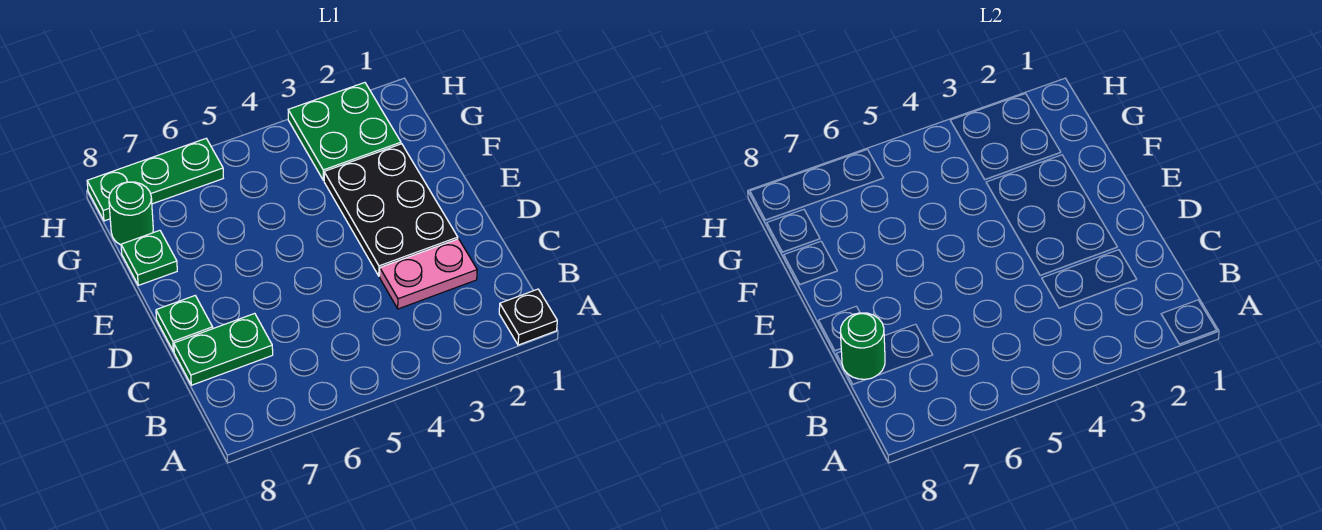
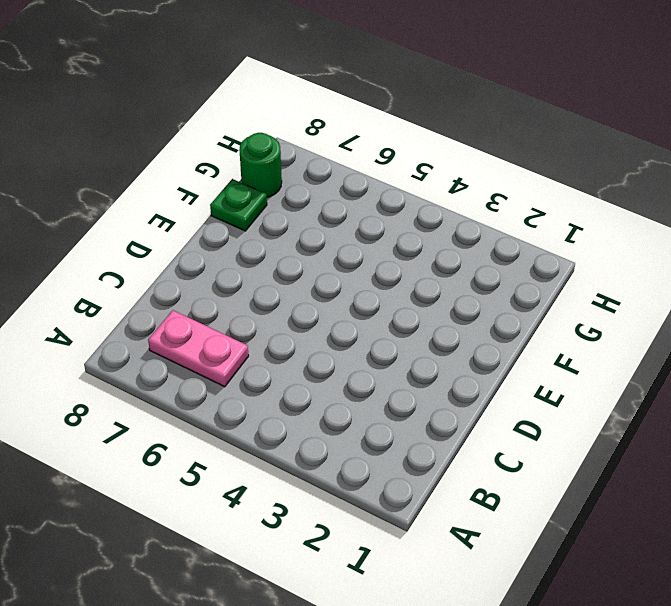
pink plate B6:B7 level 1 -> pink plate C2:C3 level 1
none -> black plate A1 level 1
none -> green plate C7:C8 level 1

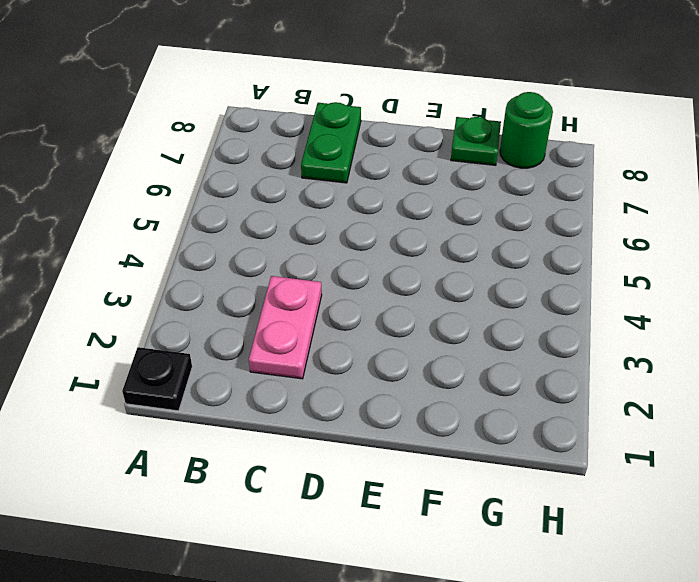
none -> black plate D2:F3 level 1
none -> green plate D8 level 1

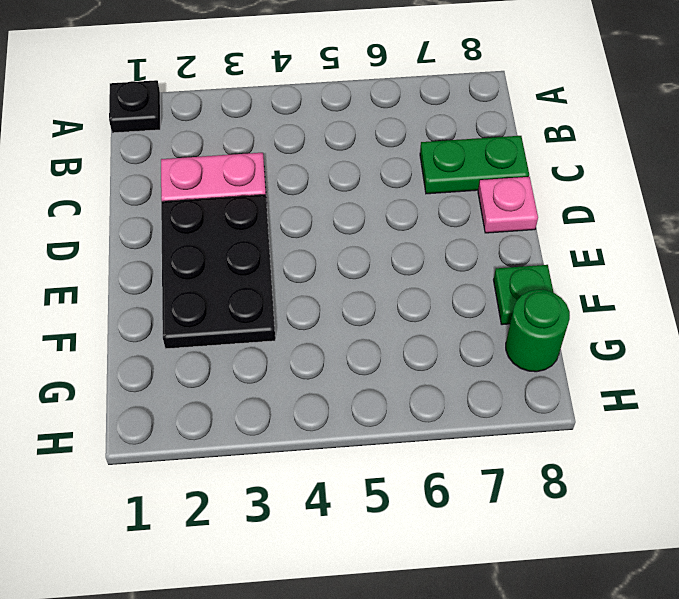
pink plate D8 level 1 -> green plate D8 level 1
none -> green plate G2:H3 level 1
none -> green plate H6:H8 level 1

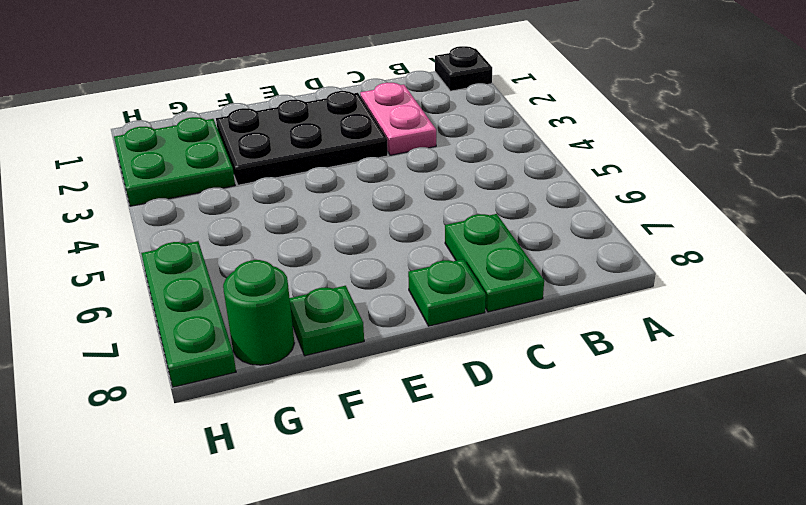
none -> green round brick C8 level 2

